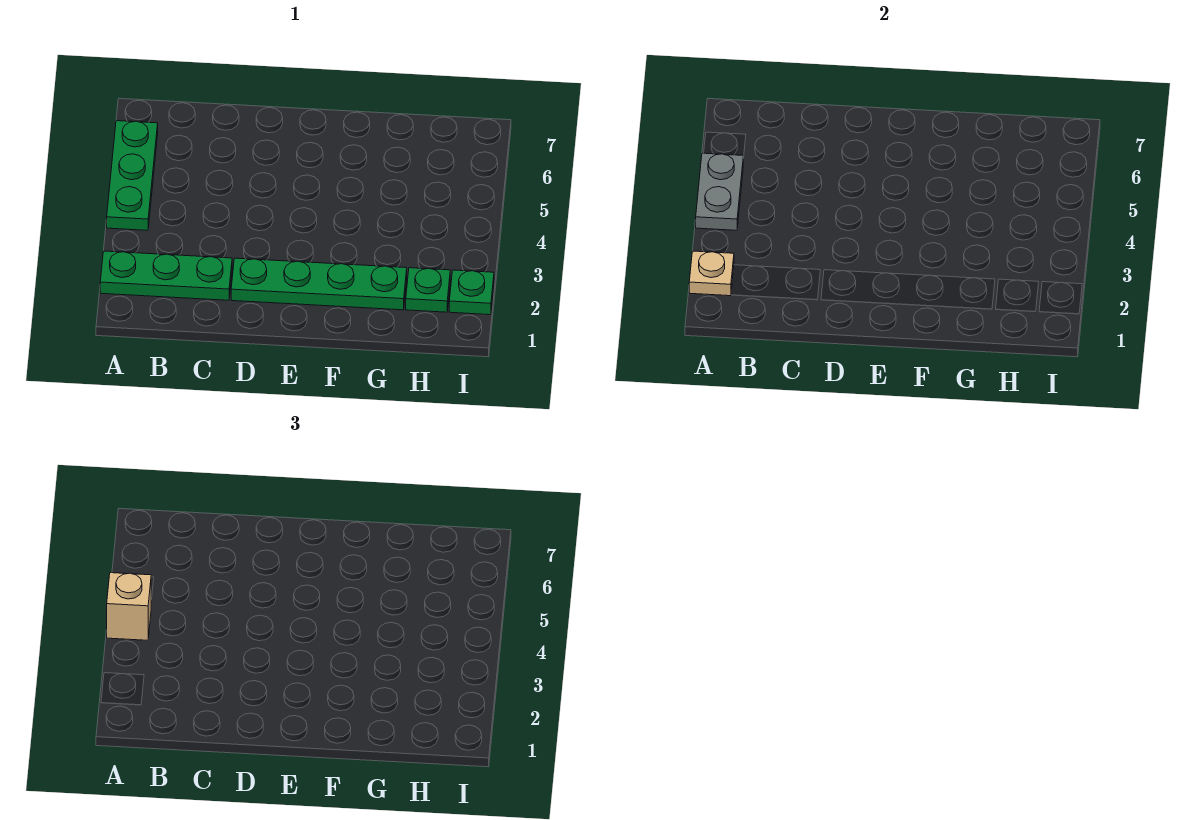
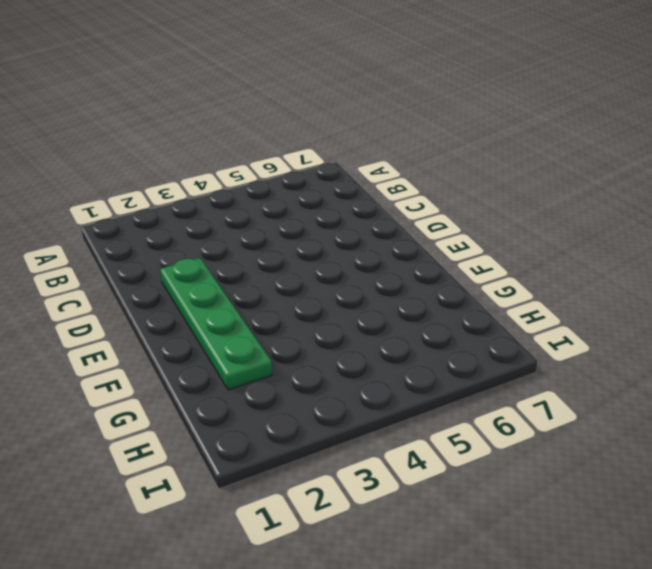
none -> green plate A2:C2 level 1
none -> green plate A4:A6 level 1

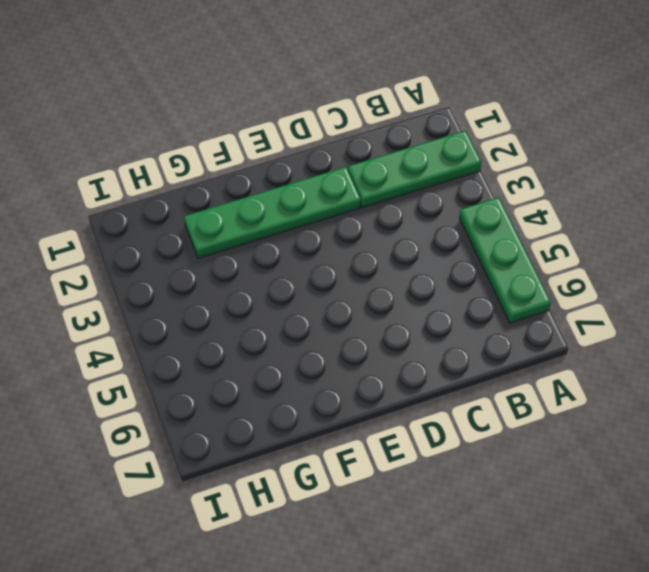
none -> green plate H2 level 1
none -> green plate I2 level 1

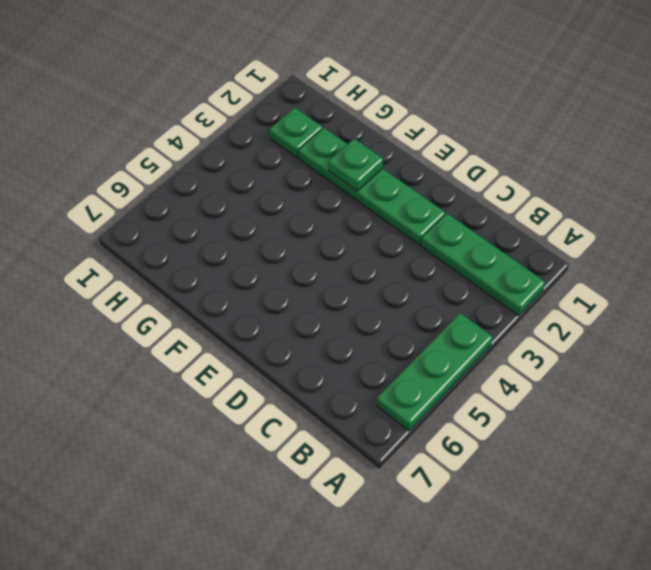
green plate F2 level 2 -> green plate I2 level 1
none -> tan plate A2 level 2
none -> grey plate A4:A5 level 2

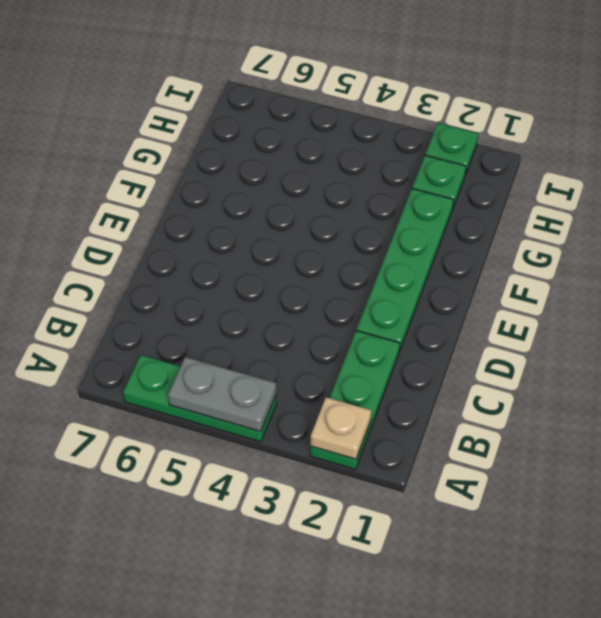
none -> tan brick A4 level 3

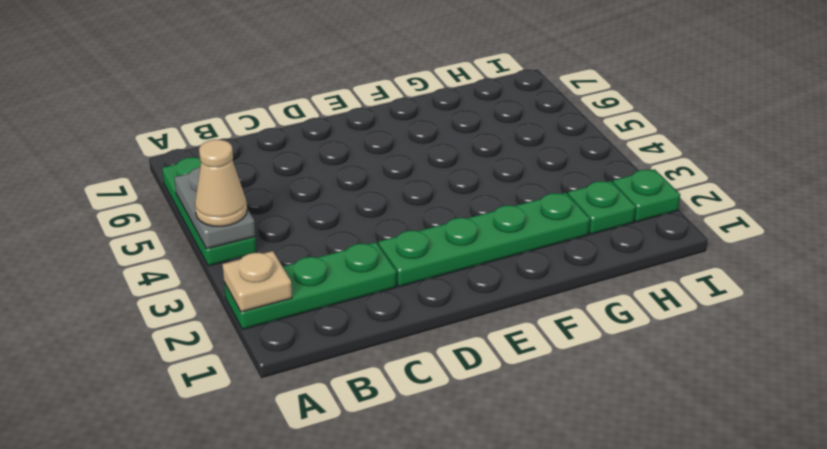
tan cone A4 level 3 -> tan brick A4 level 3

